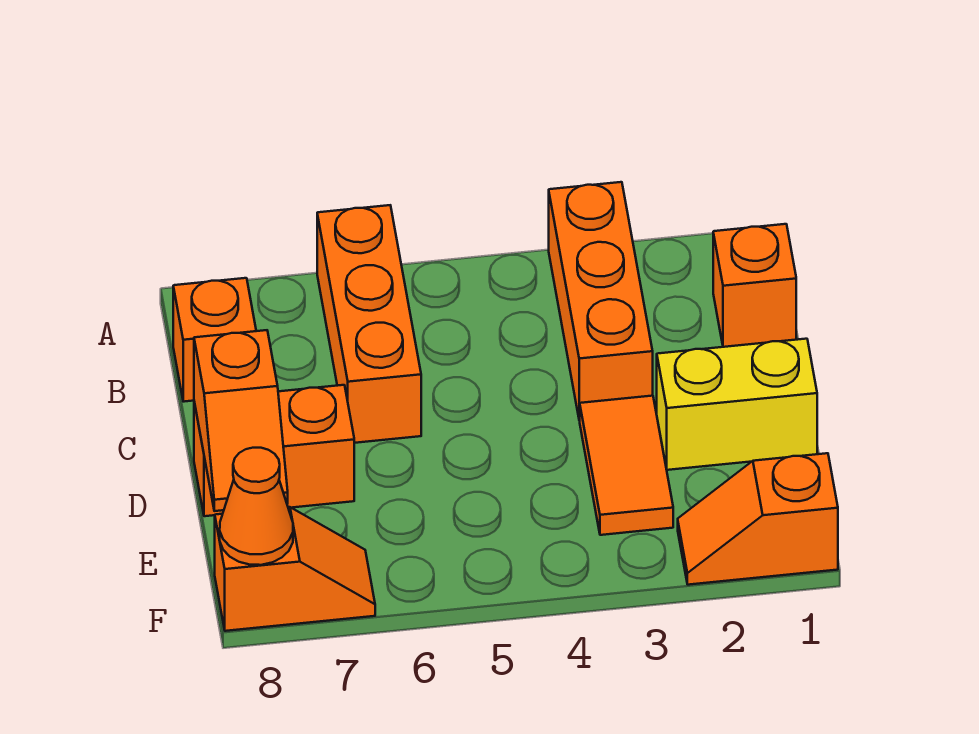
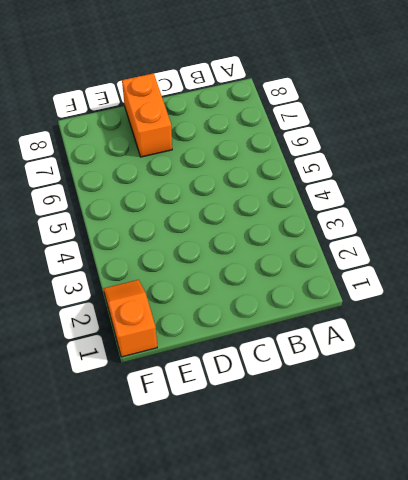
none -> orange brick A3:C3 level 1
none -> orange brick A6:C6 level 1

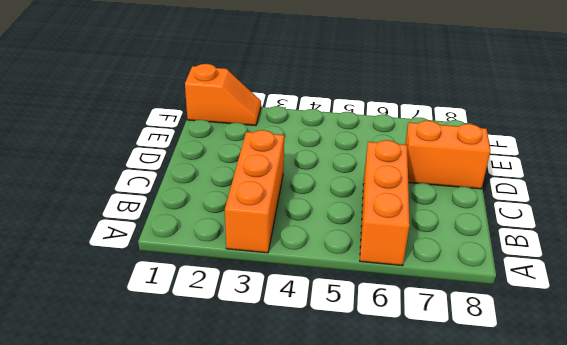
none -> orange brick B1 level 1
none -> orange brick B8 level 1

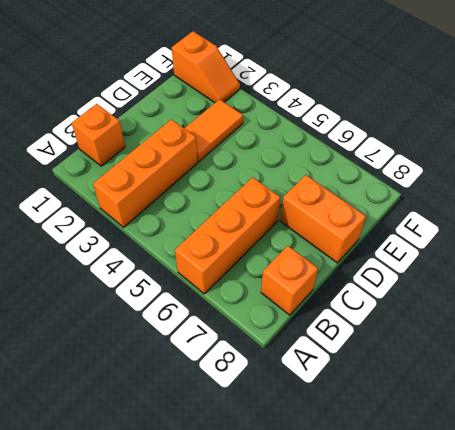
none -> yellow brick D1:D2 level 1
none -> orange slope F7:F8 level 1 top 8

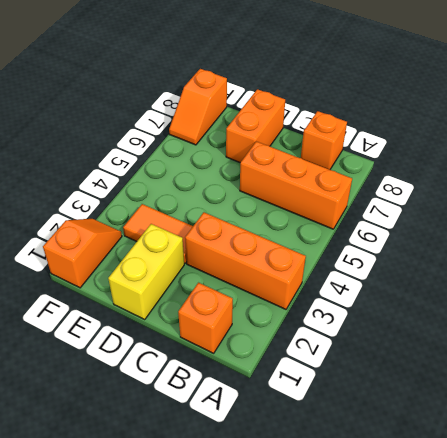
none -> orange slope D8:E8 level 2 top D
none -> orange cone F8 level 2

